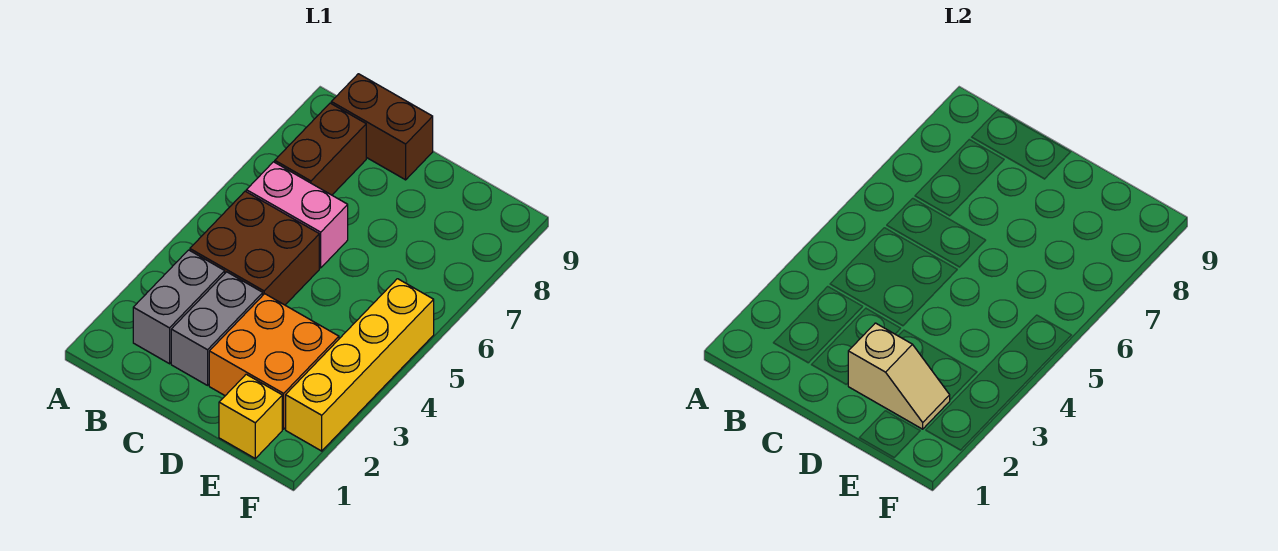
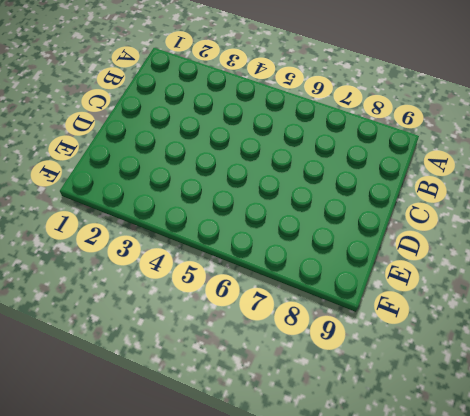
none -> grey brick B2:B3 level 1
none -> brown brick B4:C5 level 1

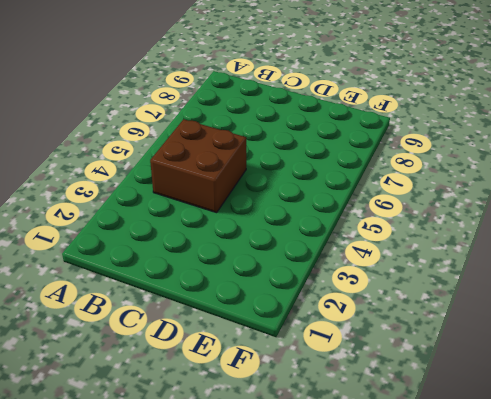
none -> grey brick B2:B3 level 1
none -> pink brick B6:C6 level 1

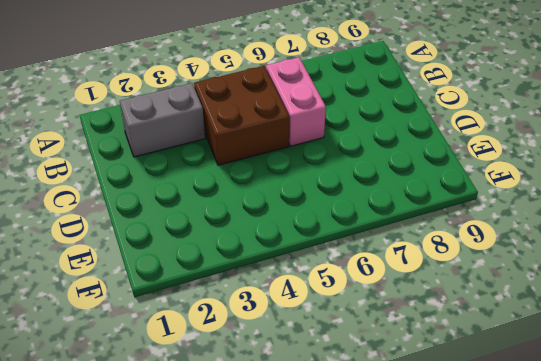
none -> brown brick B7:B8 level 1
none -> brown brick B9:C9 level 1

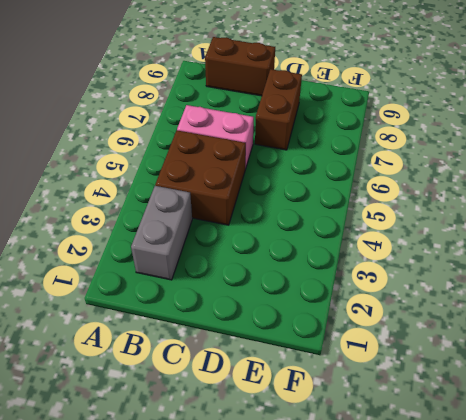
brown brick D7:D8 level 1 -> brown brick B7:B8 level 1
none -> grey brick C2:C3 level 1
none -> orange brick D2:E3 level 1

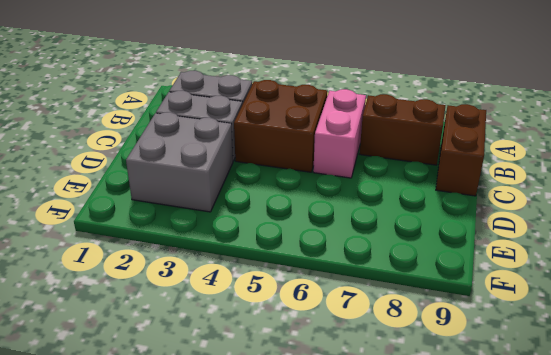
grey brick D2:E3 level 1 -> orange brick D2:E3 level 1
none -> yellow brick E1 level 1
none -> yellow brick F2:F5 level 1

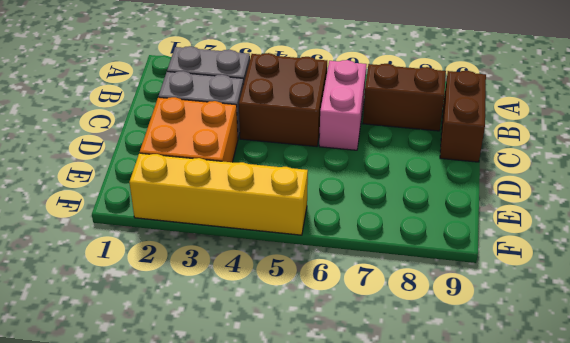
none -> yellow brick E1 level 1
none -> tan slope D2:E2 level 2 top D

